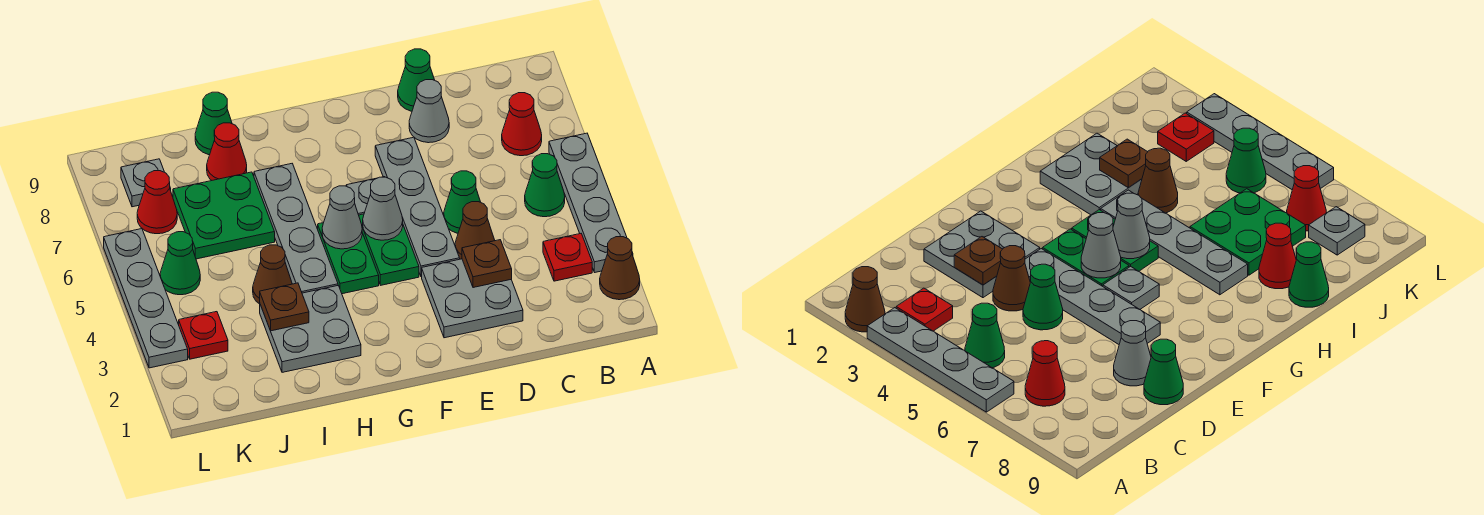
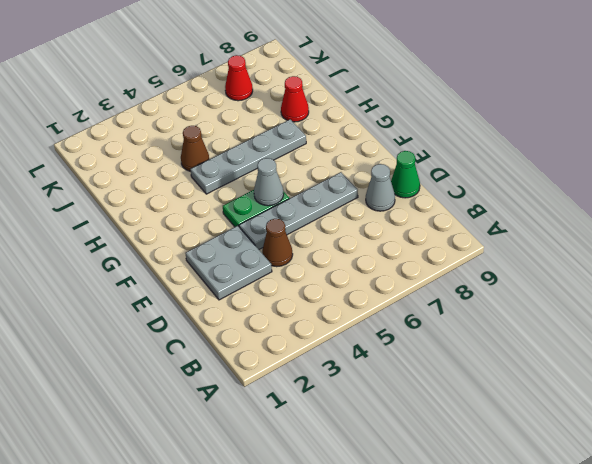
none -> brown cone A2 level 1
none -> grey plate A3:A6 level 1
none -> red plate B3 level 1

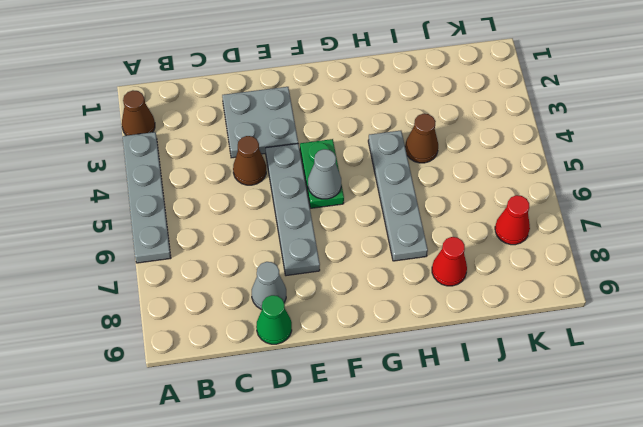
none -> red plate B3 level 1
none -> green cone B5 level 1
none -> red cone B7 level 1

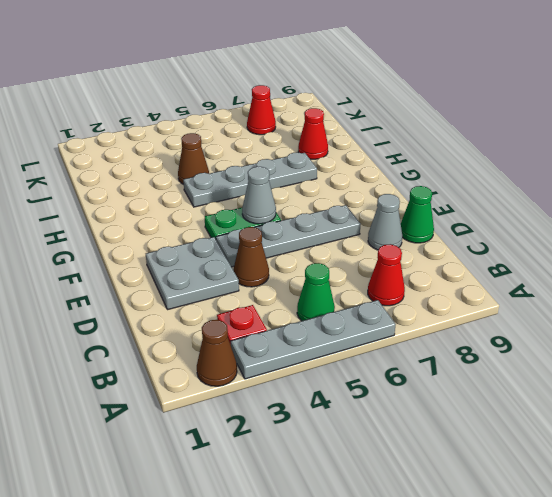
none -> green cone D5 level 1
none -> grey plate F6 level 1
none -> green plate G4:G5 level 1

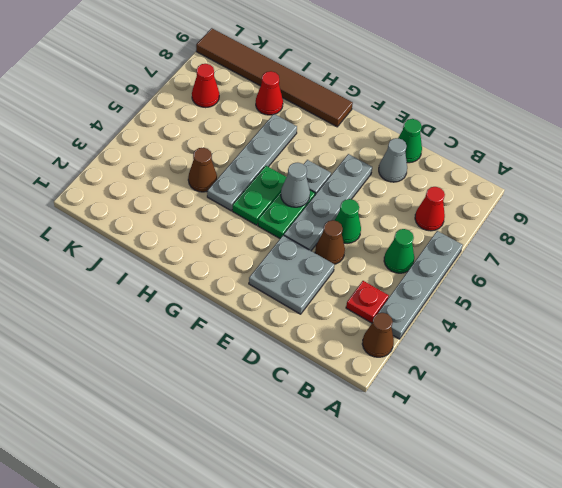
brown tile G9:L9 level 1 -> green cone I9 level 1
none -> grey plate H2:I3 level 1
none -> green plate I6:J7 level 1
none -> red plate K3 level 1

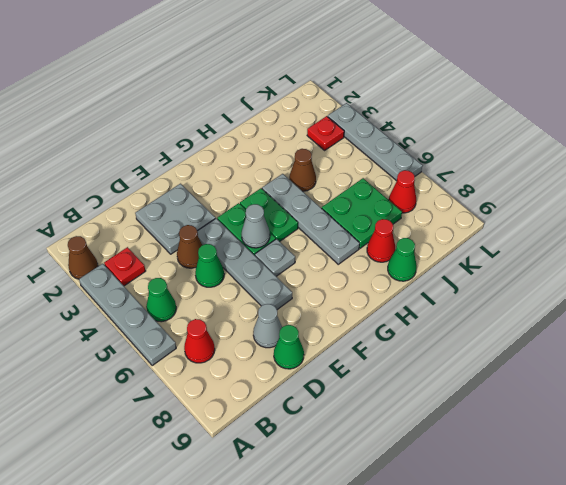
none -> grey plate H2:I3 level 1
none -> green cone K5 level 1
none -> grey plate K8 level 1

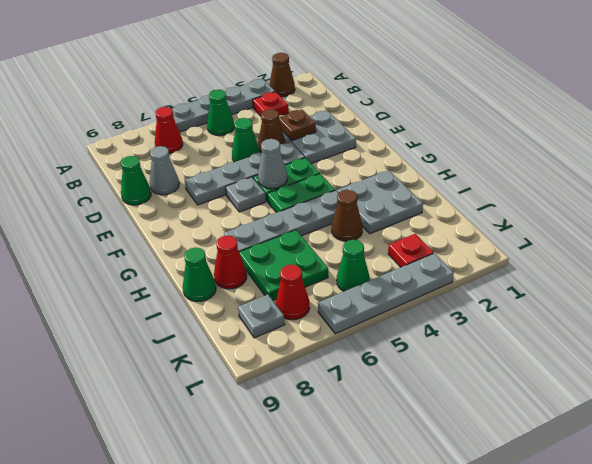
none -> grey cone G5 level 2
none -> brown plate I3 level 2

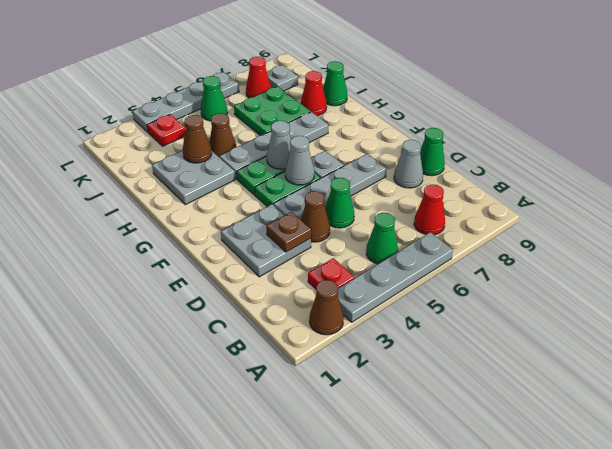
brown cone I3 level 2 -> brown plate I3 level 2

